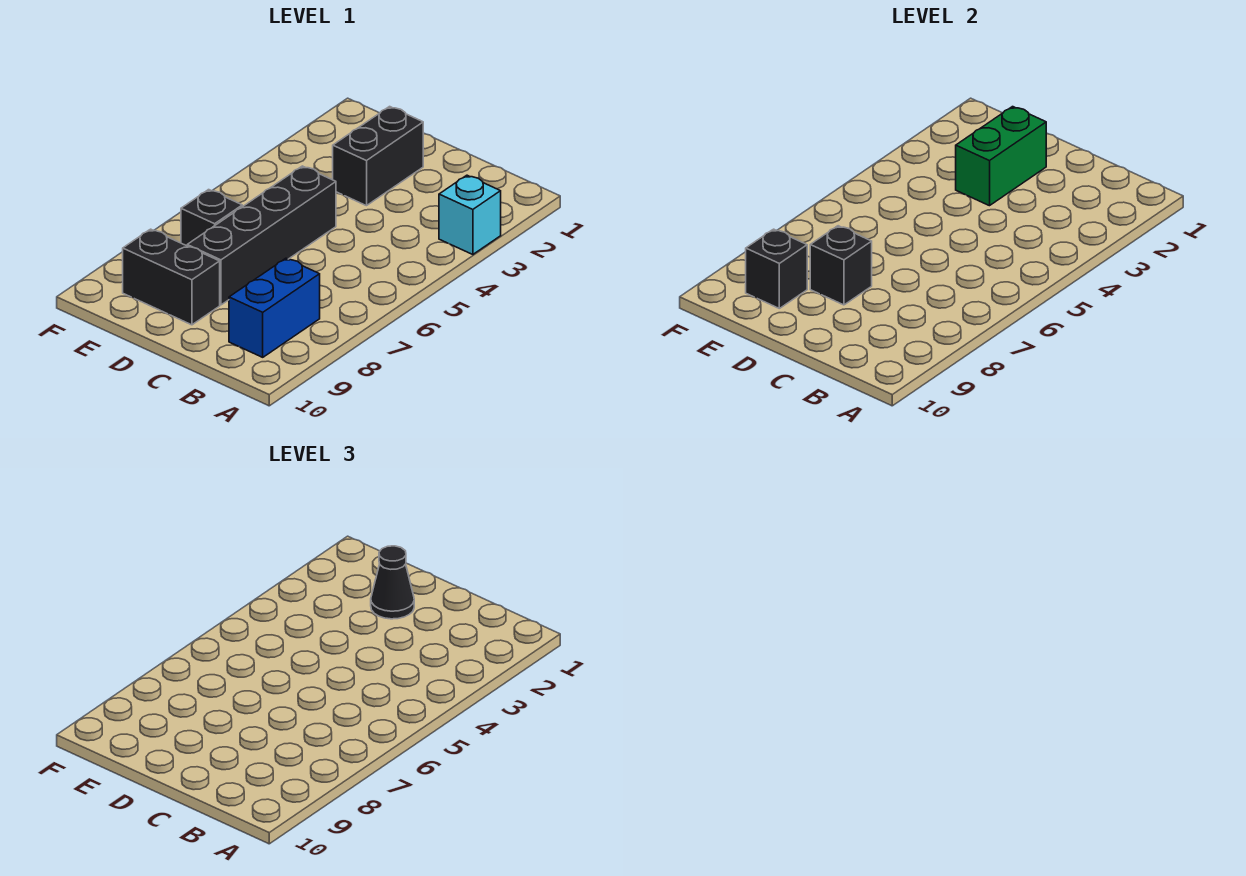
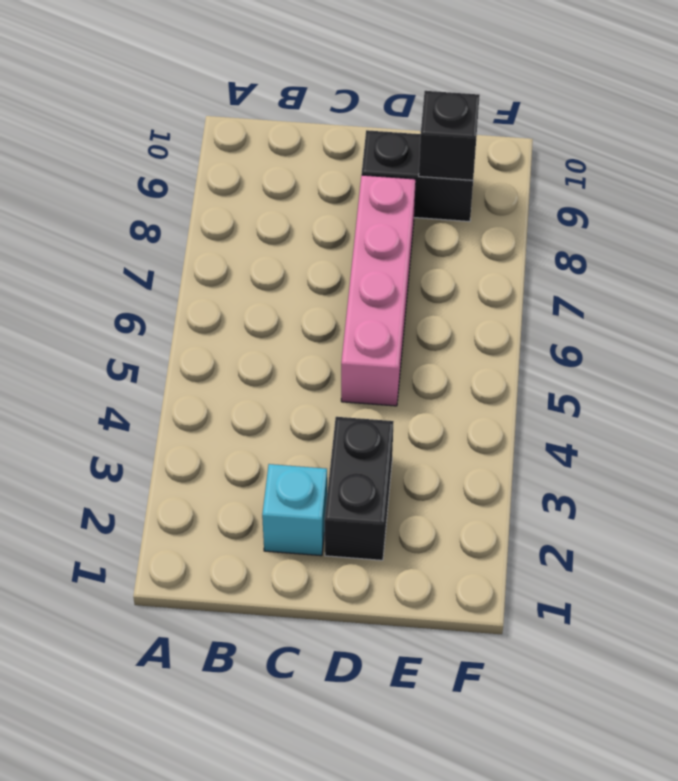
cyan brick C2 level 1 -> cyan brick A3 level 1
pink brick D5:D8 level 1 -> black brick D5:D8 level 1
none -> blue brick B8:B9 level 1
none -> black brick E7 level 1

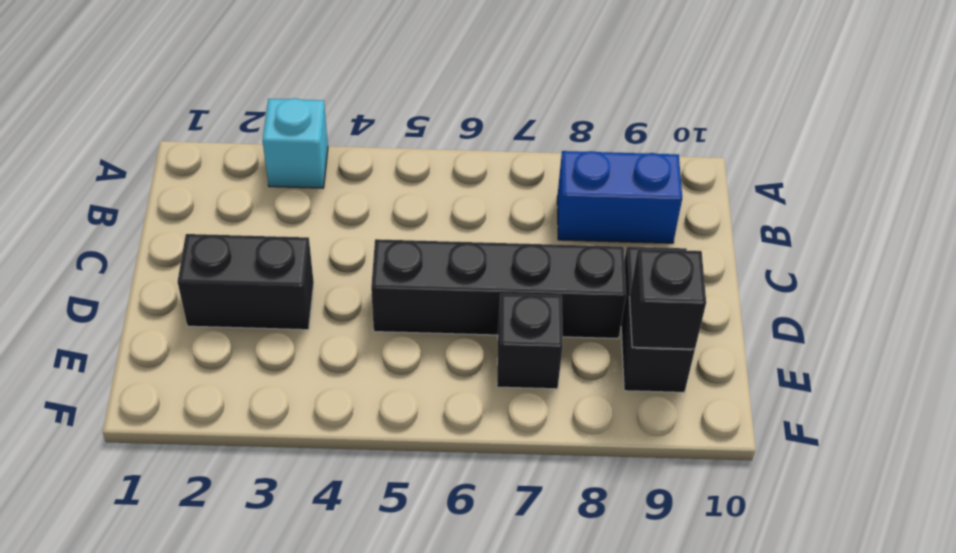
none -> green brick D2:D3 level 2
none -> black brick D8 level 2

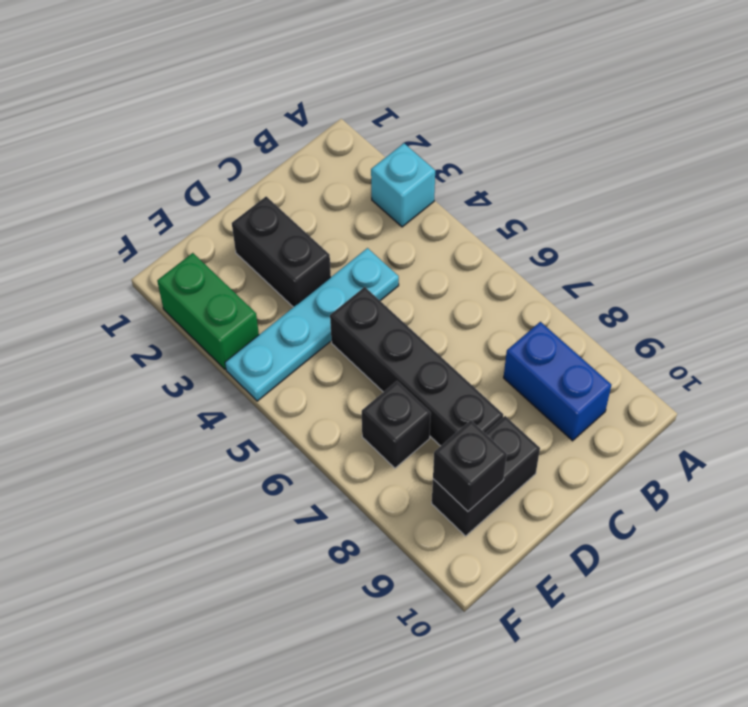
cyan plate C4:F4 level 1 -> none
green brick F2:F3 level 1 -> green brick D2:D3 level 2
none -> black brick D8 level 2
none -> black cone D2 level 3

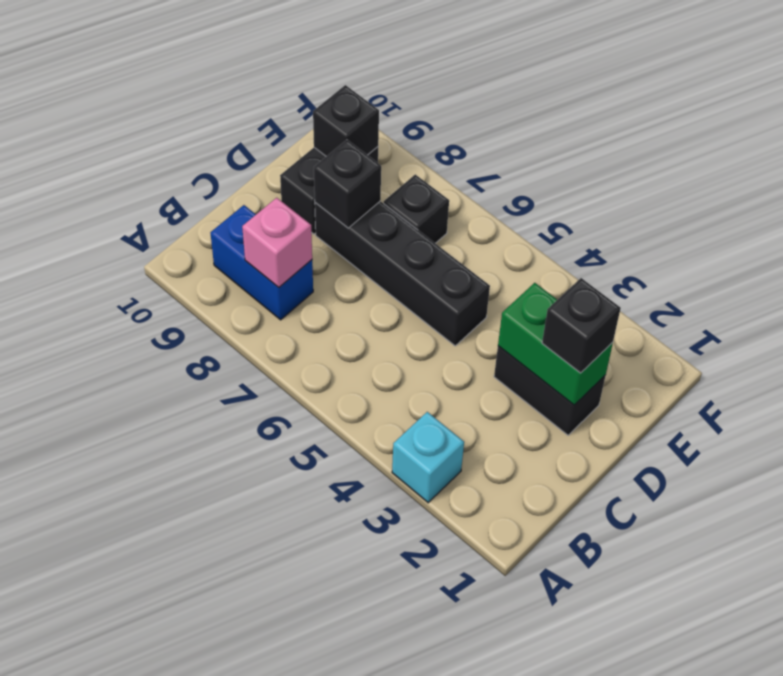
pink brick B8 level 2 -> none
black brick D2 level 3 -> black cone D2 level 3

